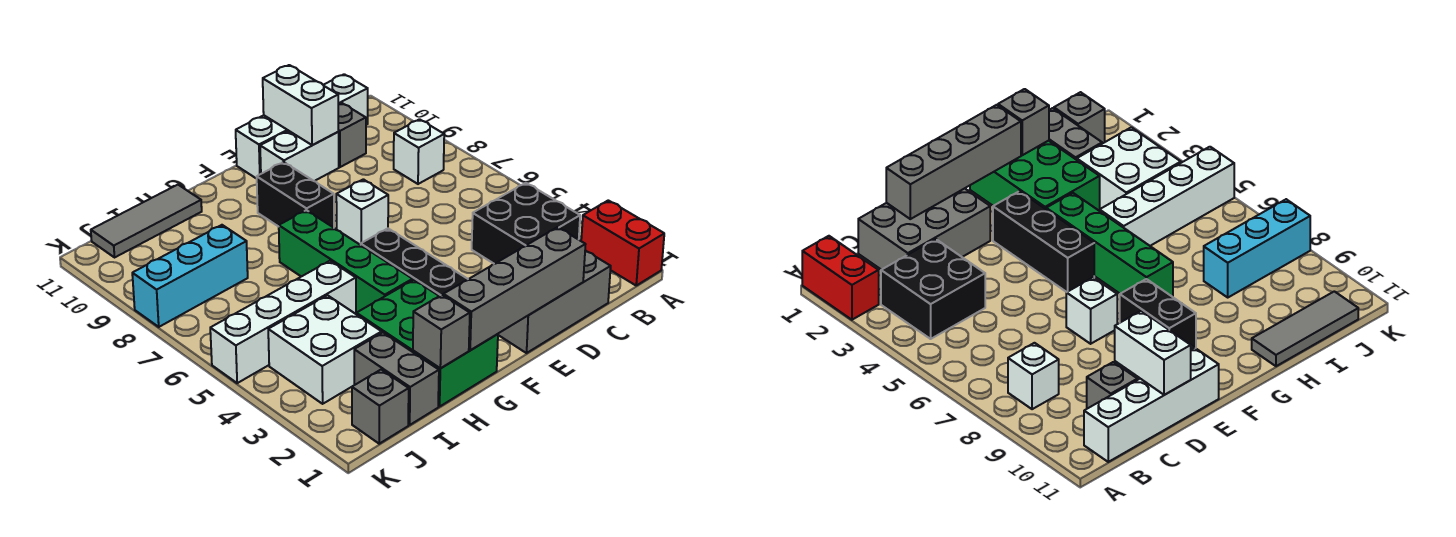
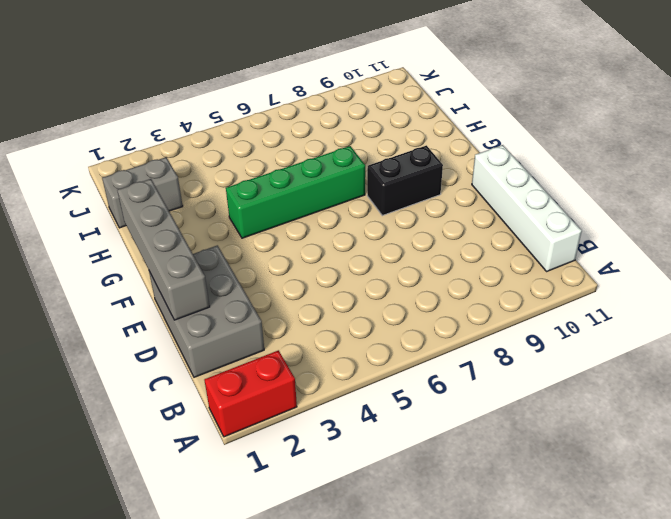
none -> black brick B3:C4 level 1
none -> white brick B8 level 1
none -> grey brick C10 level 1

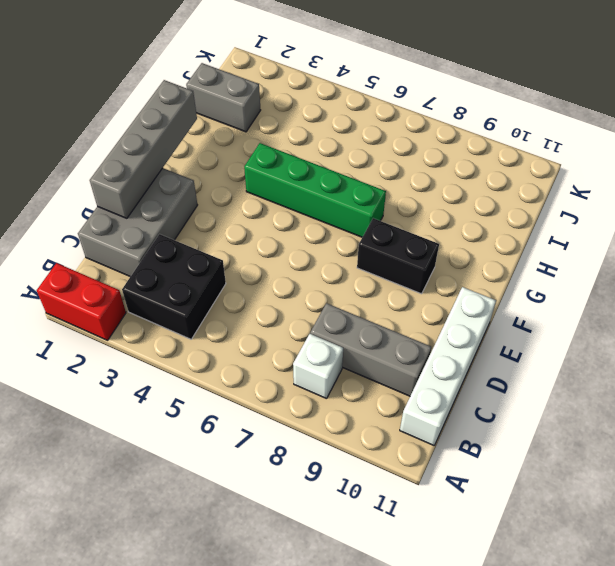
grey brick C8:C10 level 1 -> grey brick C10 level 1
none -> white brick D10:E10 level 1
none -> white brick E7 level 1
none -> black brick F3:F5 level 1

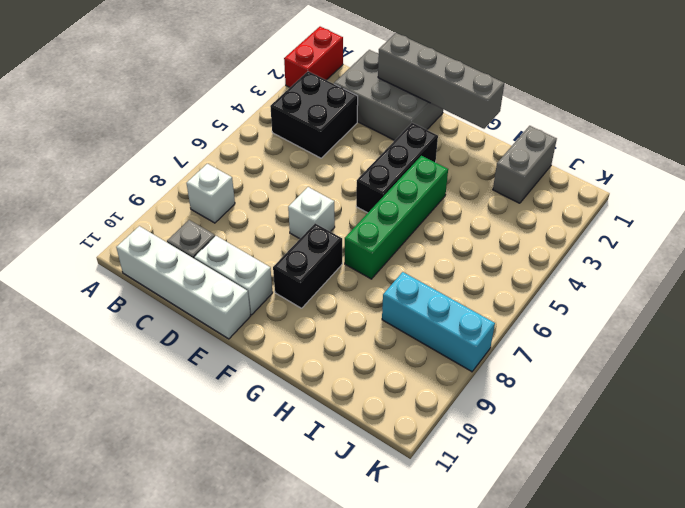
none -> green brick G1:H3 level 1
none -> white brick H5:K5 level 1
none -> grey tile H11:J11 level 1

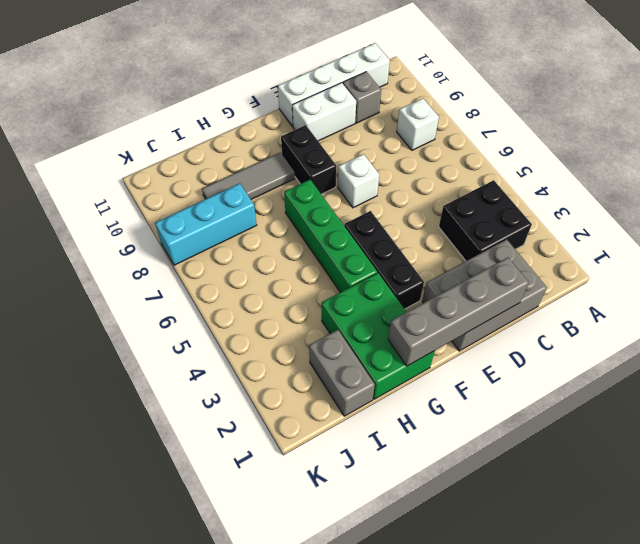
grey tile G9:I9 level 1 -> grey tile H11:J11 level 1
none -> red brick A1:A2 level 1
none -> white brick H5:K5 level 1
none -> white brick I3:J4 level 1

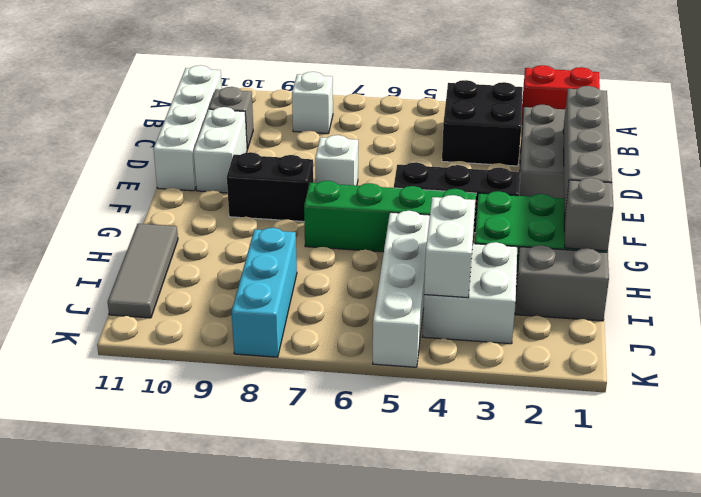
white brick I4:J4 level 2 -> white brick D10:D11 level 2
none -> grey brick J1 level 1

